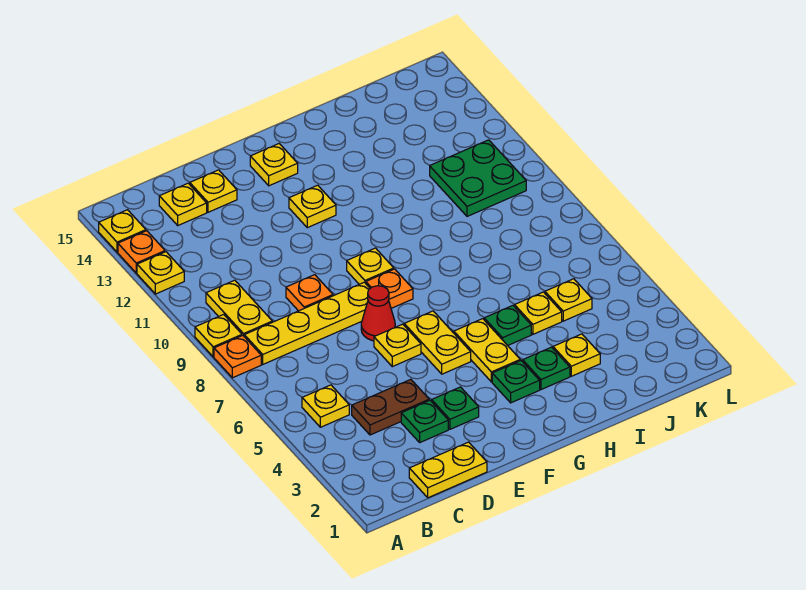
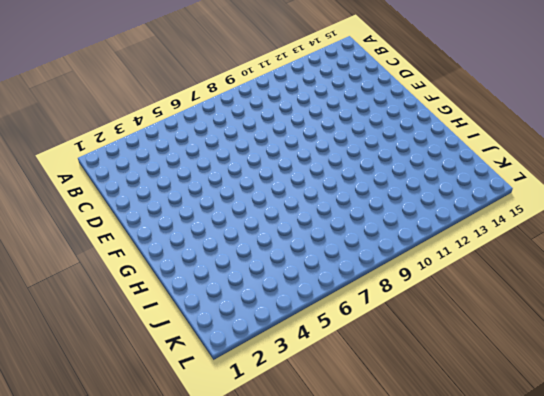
none -> orange plate A8 level 1
none -> yellow plate A9 level 1
none -> yellow plate A12 level 1
none -> orange plate A13 level 1

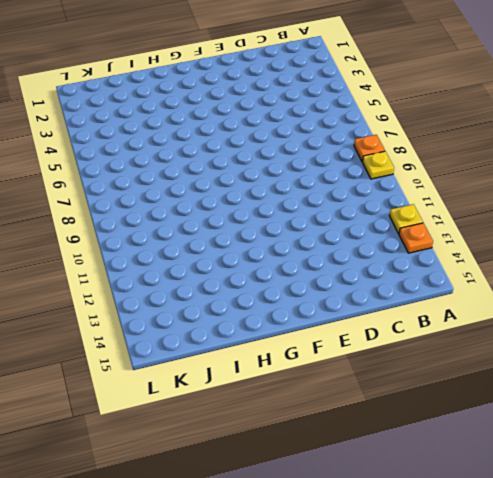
none -> yellow plate A14 level 1
none -> yellow plate B5 level 1
none -> yellow plate B8:E8 level 1
none -> yellow plate B9:B10 level 1

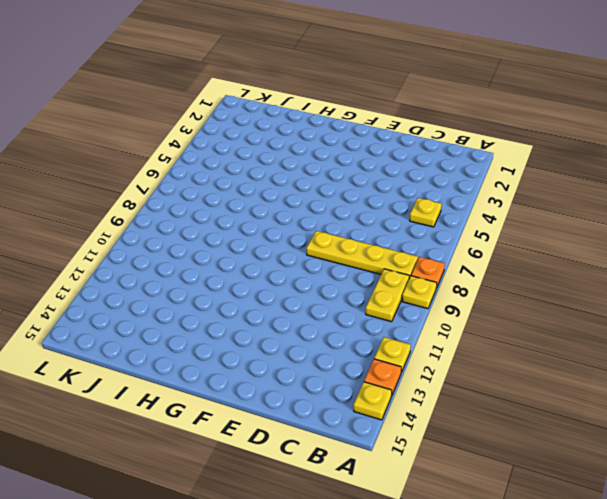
none -> yellow plate C1:D1 level 1
none -> brown plate C4:D4 level 1
none -> yellow plate C14 level 1
none -> green plate D3 level 1

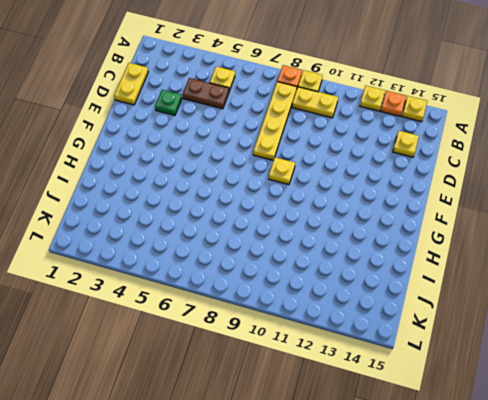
brown plate C4:C5 level 1 -> brown plate C4:D4 level 1
none -> orange plate D9 level 1
none -> yellow plate D14 level 1
none -> green plate E3 level 1
none -> yellow plate E6 level 1

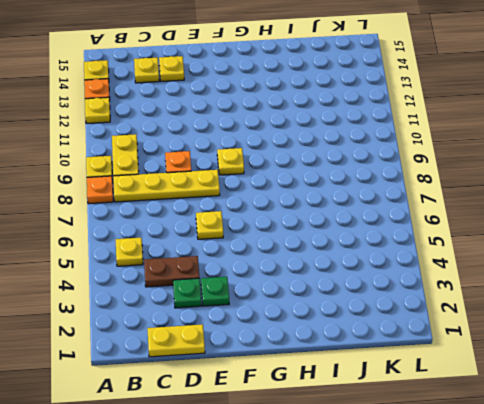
none -> red cone E7 level 1
none -> yellow plate F5:F6 level 1
none -> orange plate F8 level 1
none -> yellow plate F12 level 1

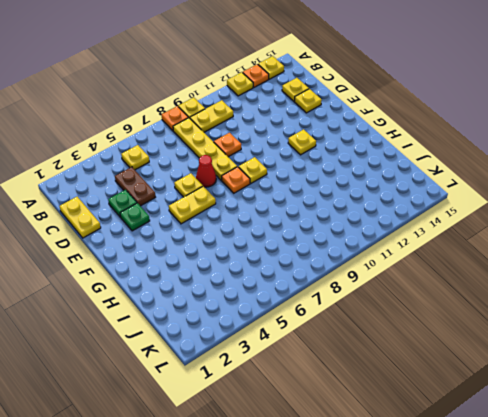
none -> yellow plate F14 level 1
none -> green plate G3 level 1
none -> yellow plate G4:G5 level 1
none -> green plate H3 level 1

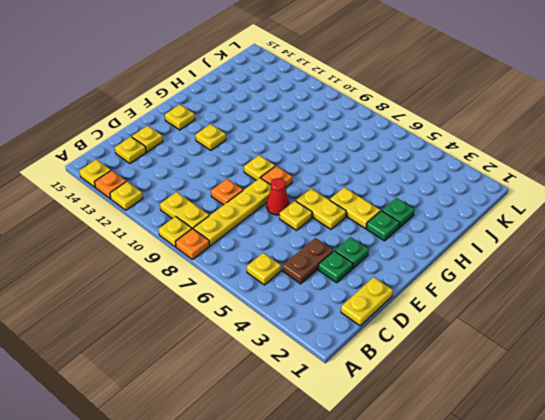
none -> green plate H5 level 1
none -> yellow plate I3 level 1
none -> yellow plate I5 level 1
none -> yellow plate J5 level 1

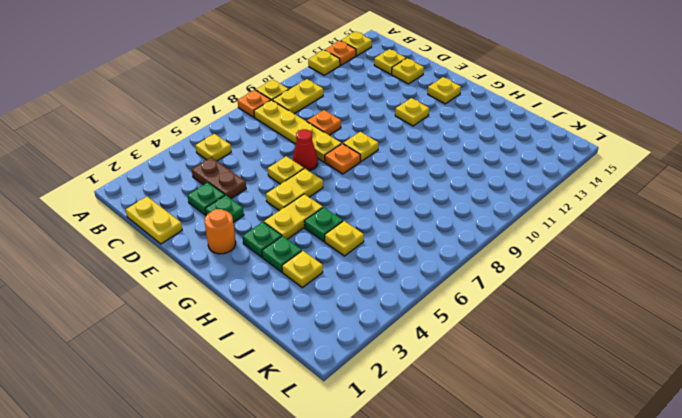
orange round brick F2 level 1 -> none
none -> yellow plate J5 level 1
none -> green plate J10:K11 level 1

